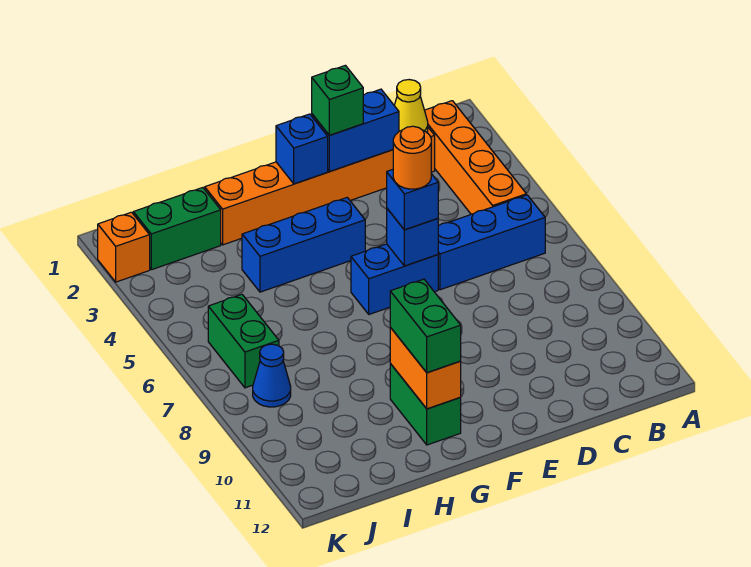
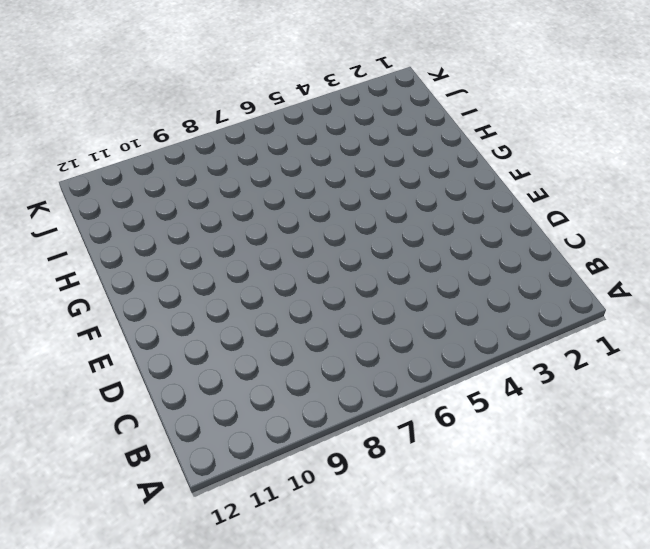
none -> orange brick B2:B5 level 1
none -> blue brick B6:D6 level 1
none -> orange brick C2:H2 level 1

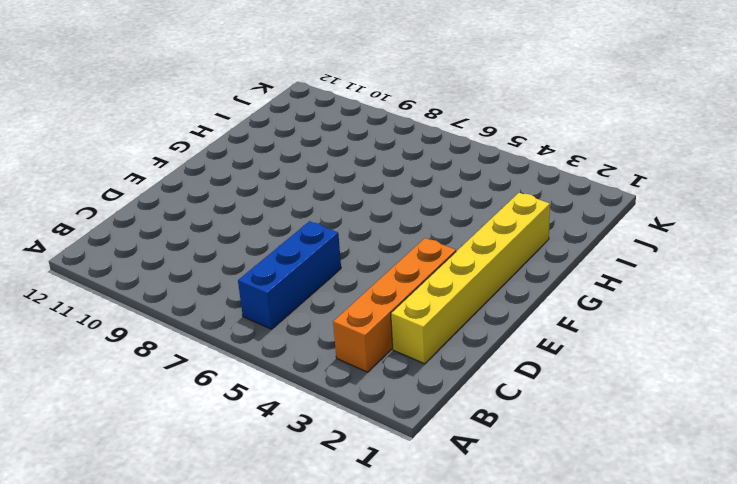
orange brick B3:E3 level 1 -> orange brick B2:B5 level 1
yellow brick C2:H2 level 1 -> orange brick C2:H2 level 1
none -> blue brick E6:F6 level 1
none -> blue brick F4:H4 level 1
none -> green brick G10:G11 level 1

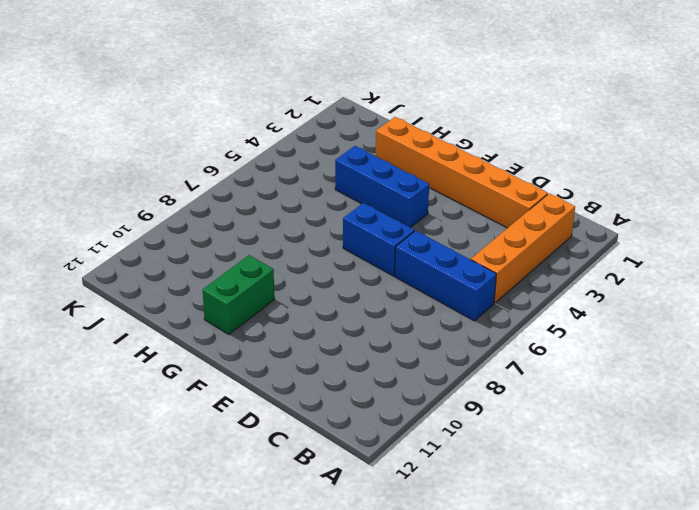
none -> green brick I2:J2 level 1
none -> green brick J6:J7 level 1
none -> blue cone J8 level 1

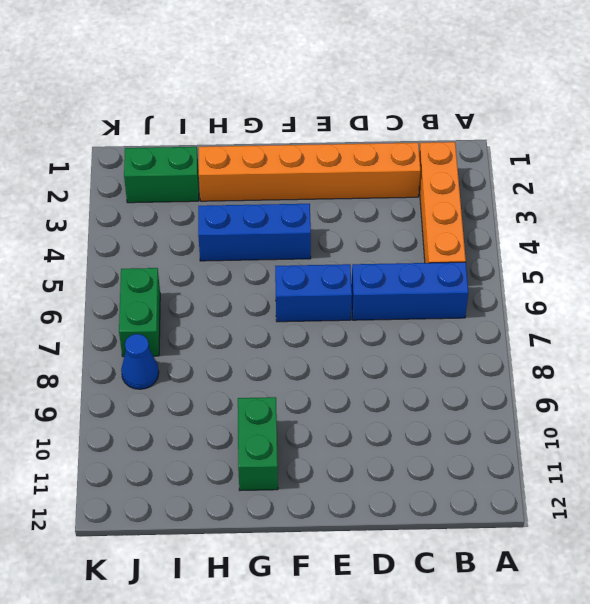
none -> orange brick K2 level 1
none -> yellow cone C2 level 2
none -> blue brick D2:E2 level 2

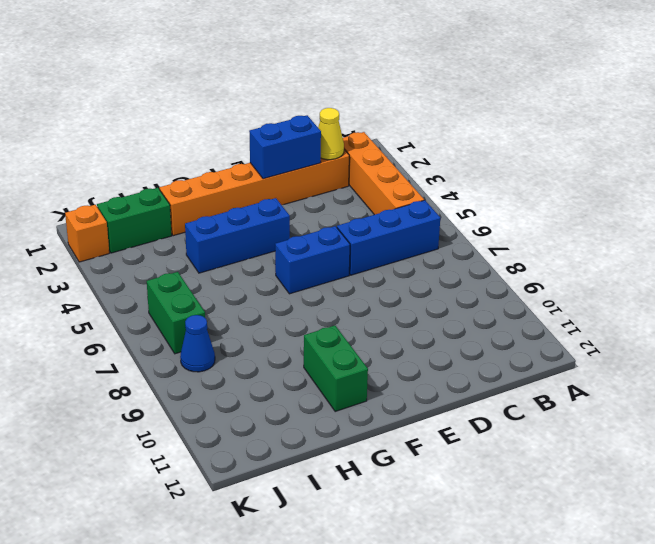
none -> blue brick E6 level 2
none -> blue brick F2 level 2
none -> orange brick G10:G11 level 2

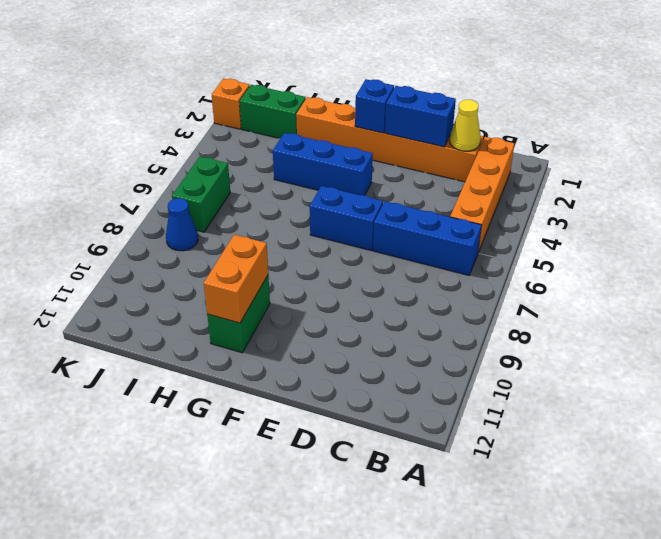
none -> blue brick E6 level 2
none -> green brick E2 level 3
none -> blue brick E6 level 3

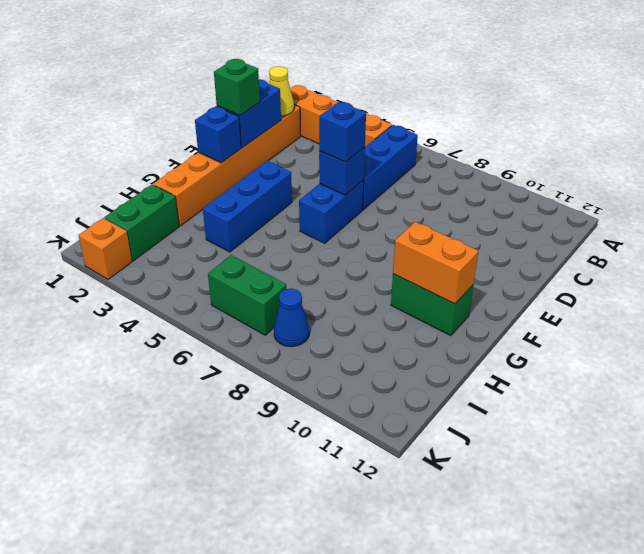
none -> green brick G10:G11 level 3
none -> orange round brick E6 level 4

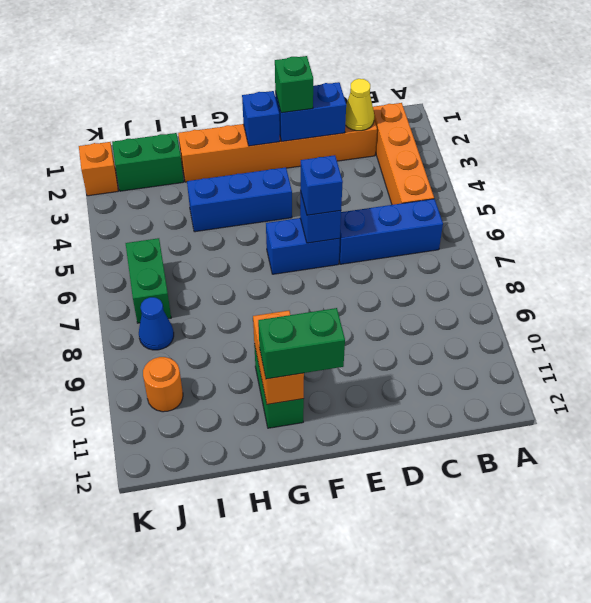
green brick F11:G11 level 3 -> green brick G10:G11 level 3
orange round brick J10 level 1 -> orange round brick E6 level 4

